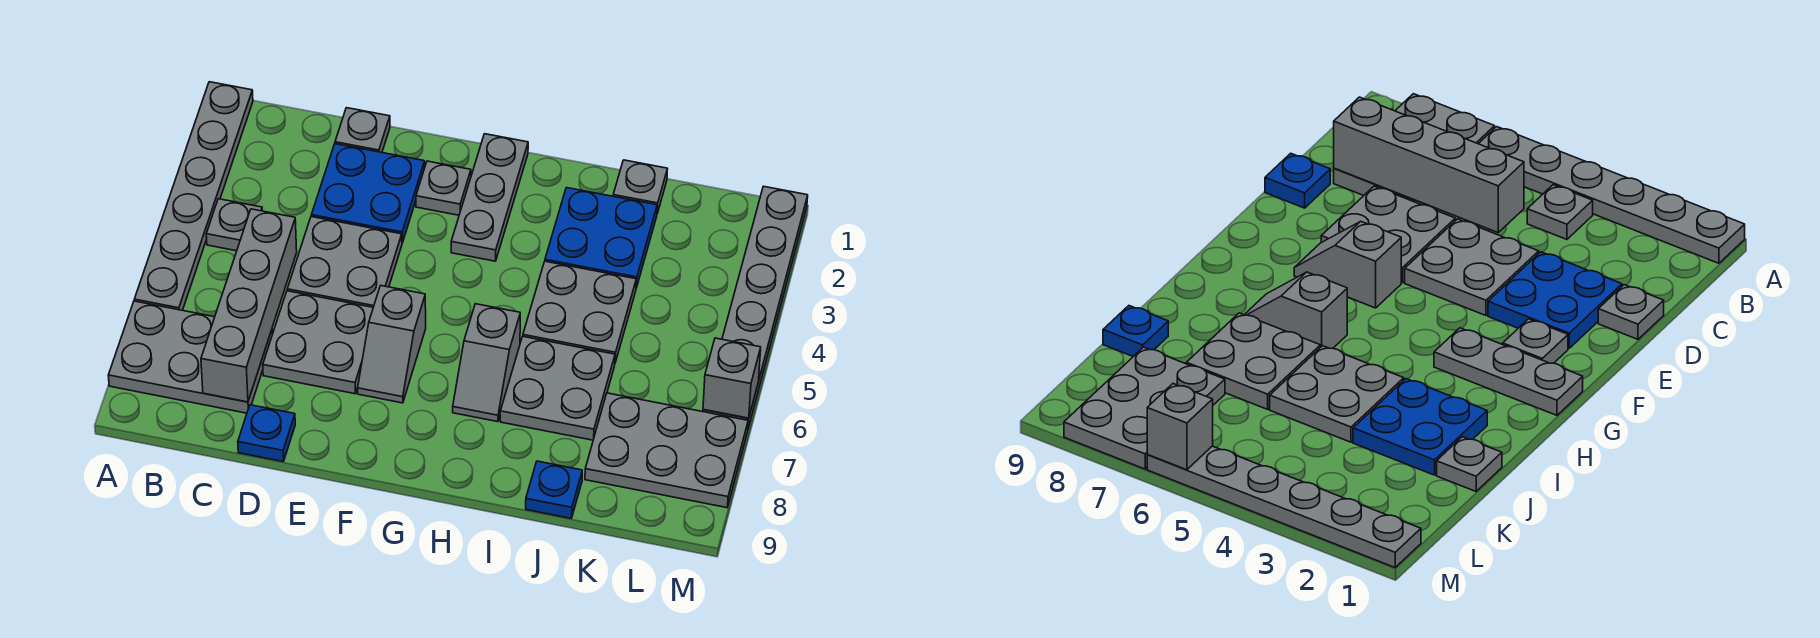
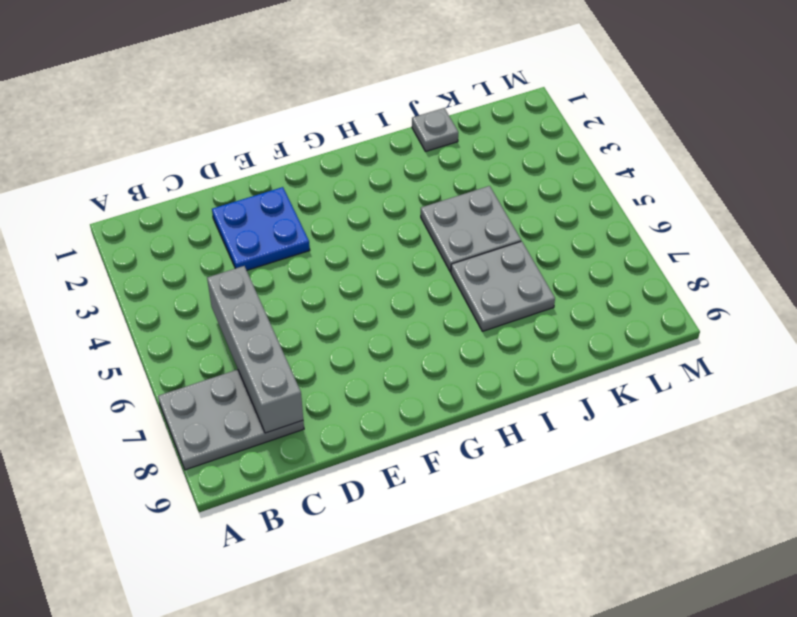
none -> grey plate A1:A6 level 1
none -> grey plate B4 level 1
none -> grey plate D1 level 1

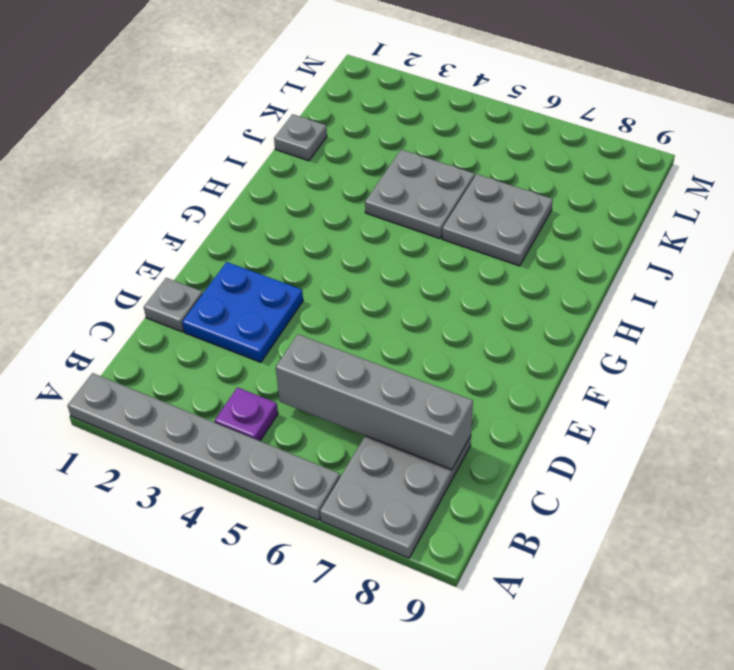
purple plate B4 level 1 -> grey plate B4 level 1
none -> grey plate D4:E5 level 1
none -> grey plate D6:E7 level 1
none -> blue plate D9 level 1

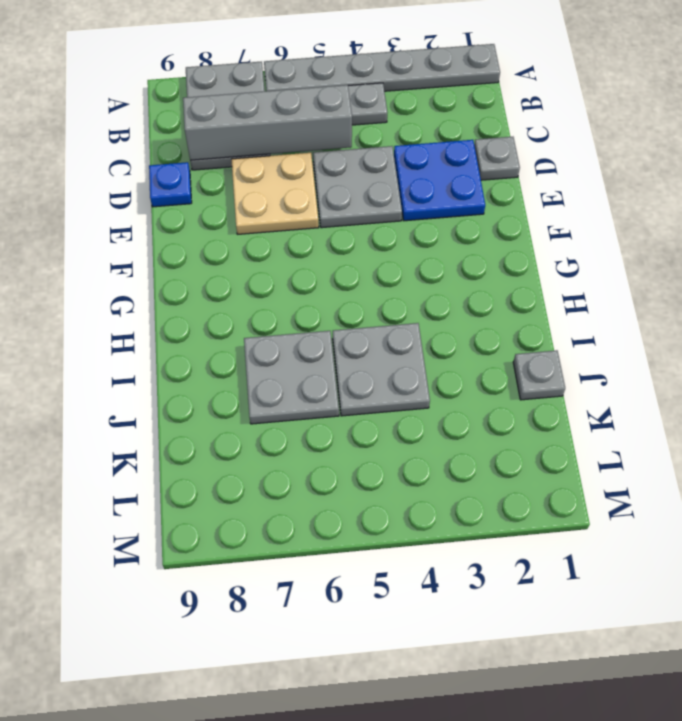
tan plate D6:E7 level 1 -> grey plate D6:E7 level 1
none -> grey plate F2 level 1
none -> grey slope F6:F7 level 1 top 6
none -> grey plate G1:G3 level 1

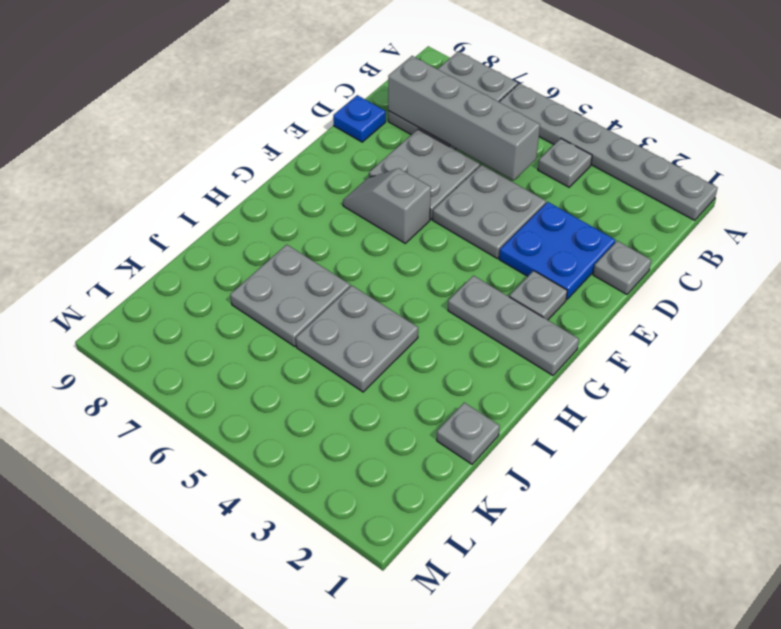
none -> grey slope H6:H7 level 1 top 6
none -> blue plate I2:J3 level 1
none -> blue plate J9 level 1

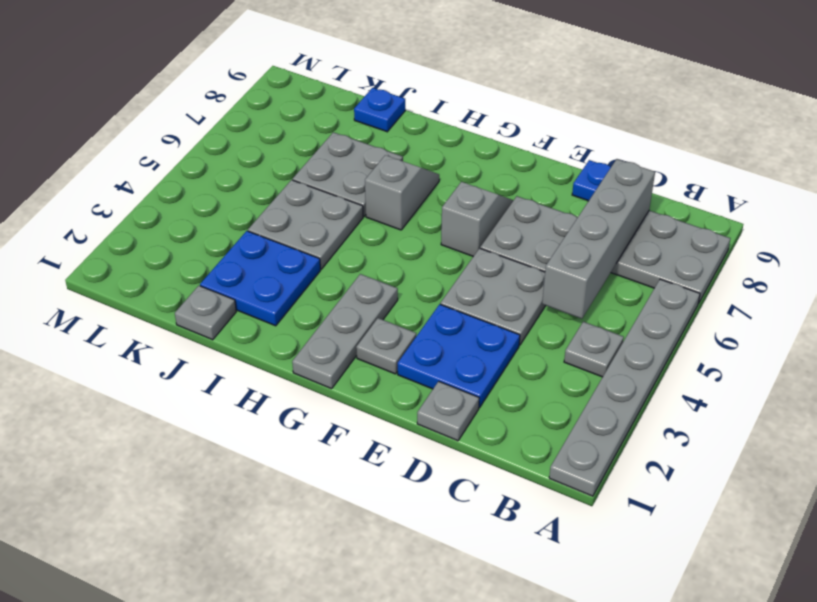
none -> grey plate K7:M8 level 1
none -> grey plate M1:M6 level 1
none -> grey brick M6 level 2

